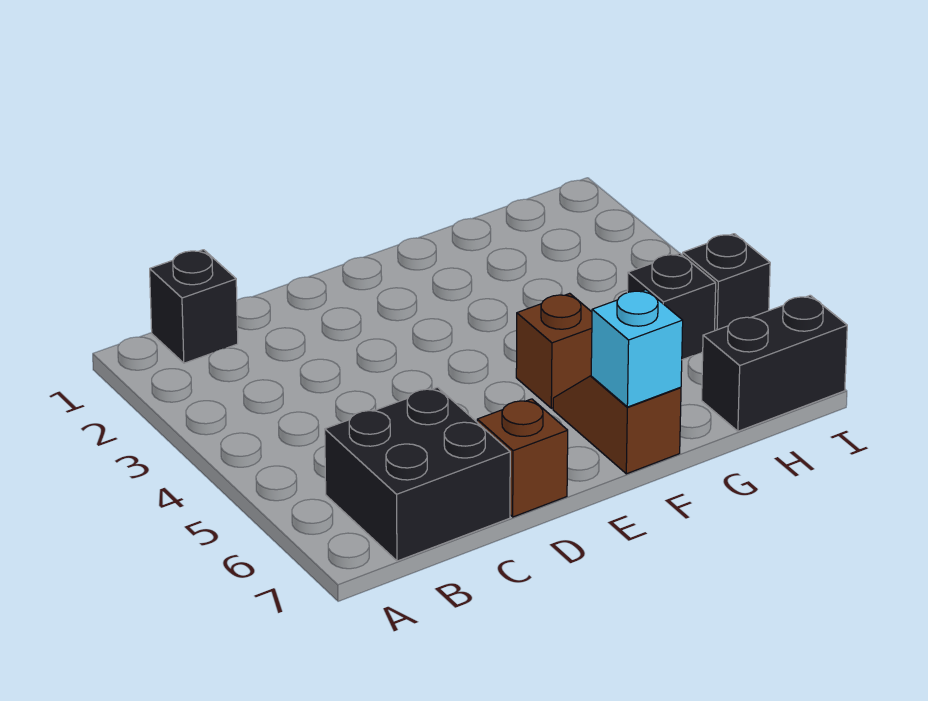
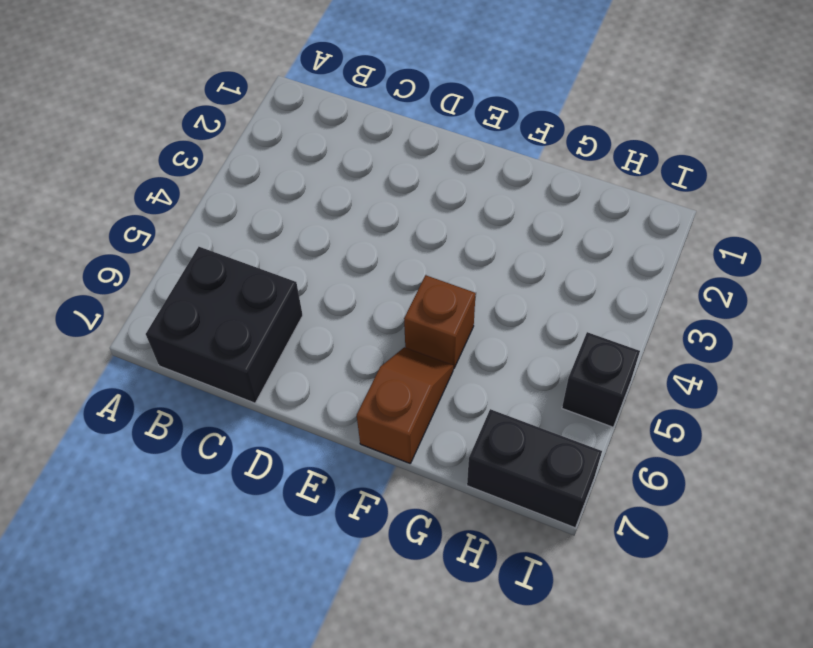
none -> black brick B1 level 1
none -> brown brick D7 level 1

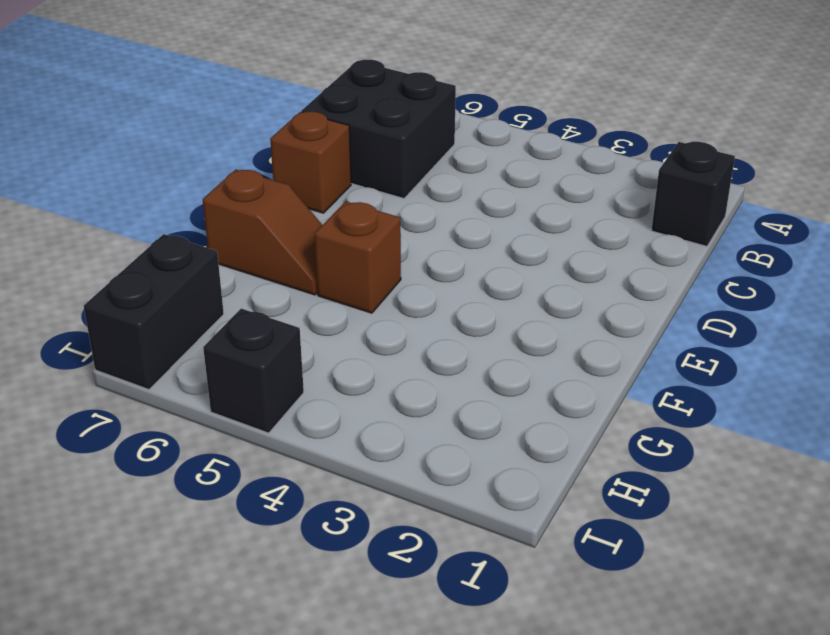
none -> black brick H5 level 1
none -> cyan brick F7 level 2

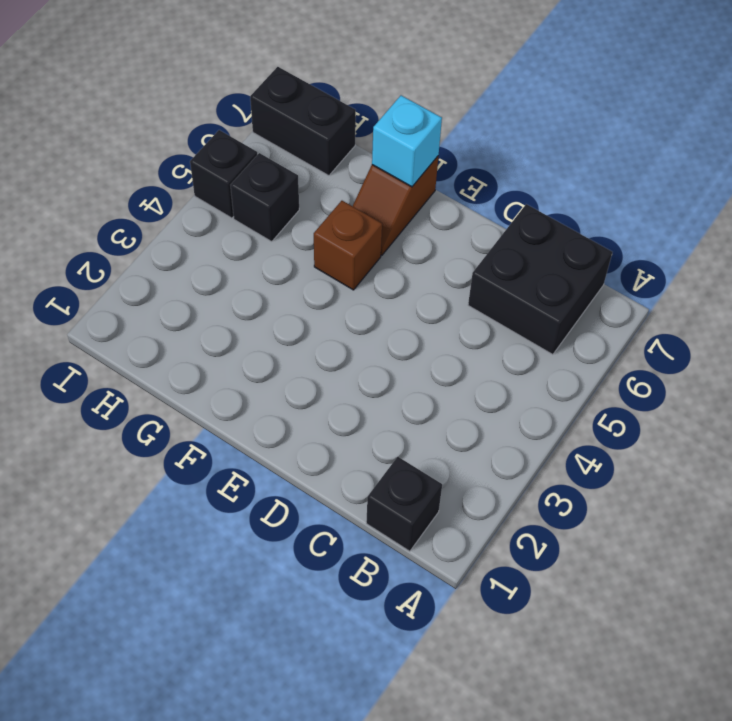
none -> brown brick D7 level 1

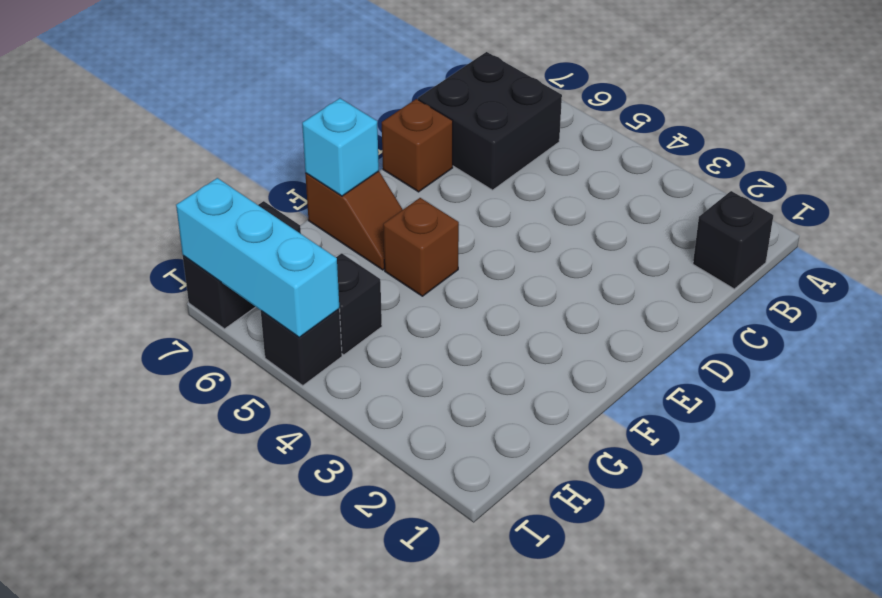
cyan brick I5:I7 level 2 -> none

